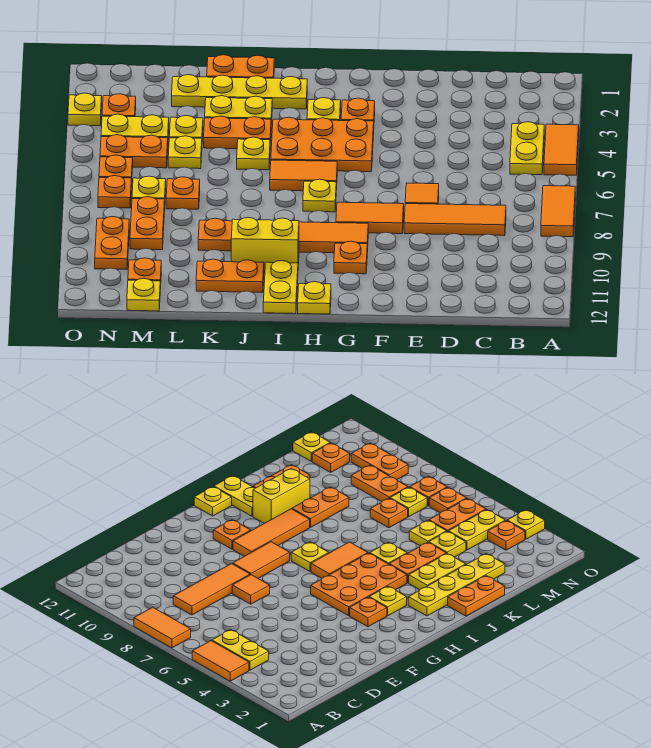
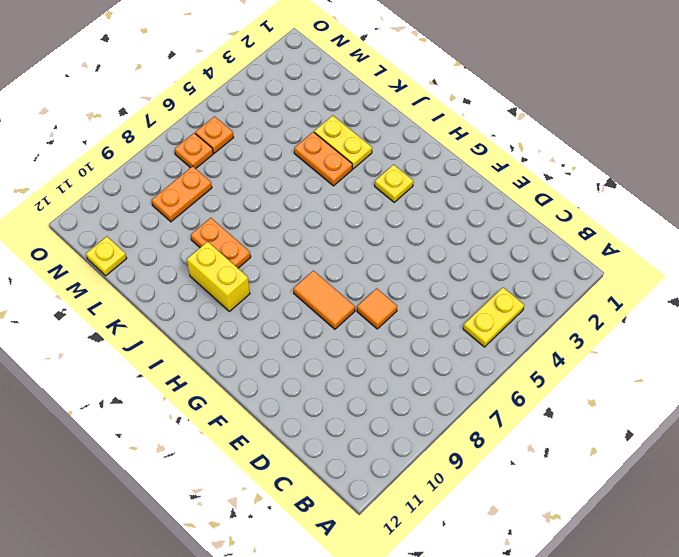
none -> orange tile A4:A5 level 1
none -> orange tile A7:A8 level 1
none -> orange tile C8:E8 level 1
none -> orange plate G3 level 1

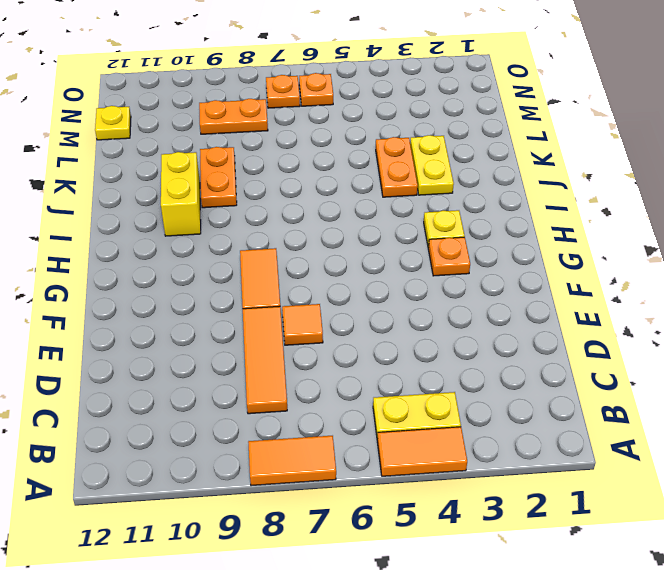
none -> orange plate G4:I5 level 1
none -> orange tile G9:I9 level 1
none -> orange plate G10 level 1
none -> orange tile H6:I6 level 1

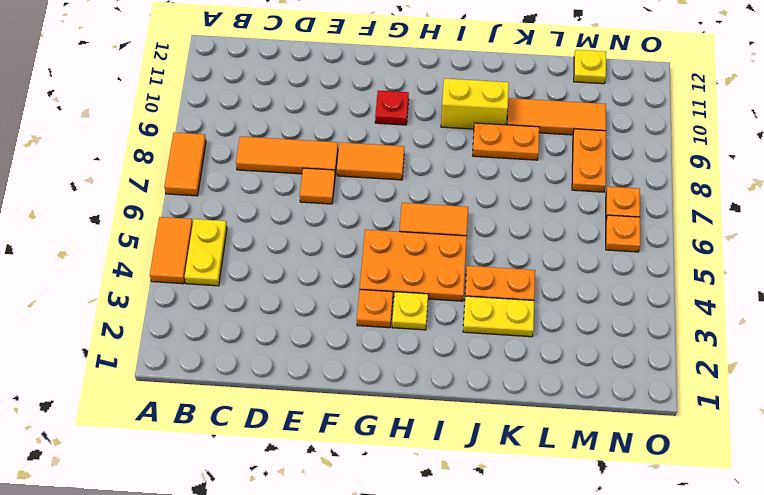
red plate G10 level 1 -> orange plate G10 level 1
orange tile K10:M10 level 1 -> orange tile G9:I9 level 1
none -> yellow plate H7 level 1
none -> yellow plate H12 level 1
none -> yellow plate I2:L2 level 1
none -> yellow plate I11:I12 level 1

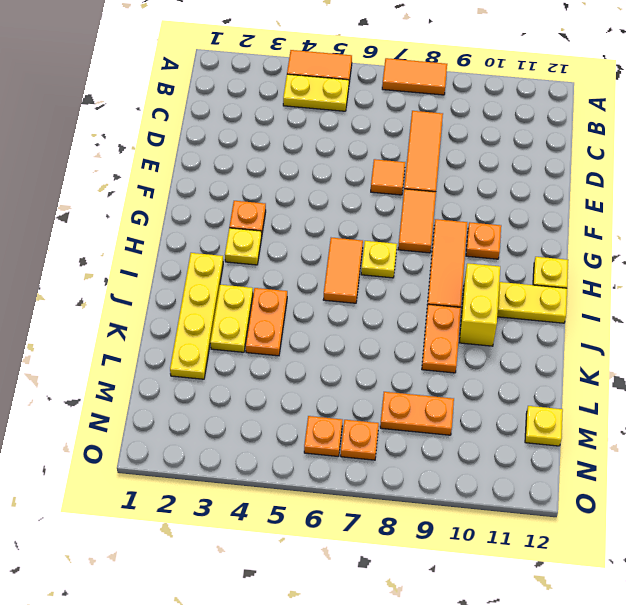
none -> orange plate G4:I5 level 1
none -> orange plate J1:K1 level 1
none -> yellow plate J5 level 1
none -> orange plate J11:K11 level 1

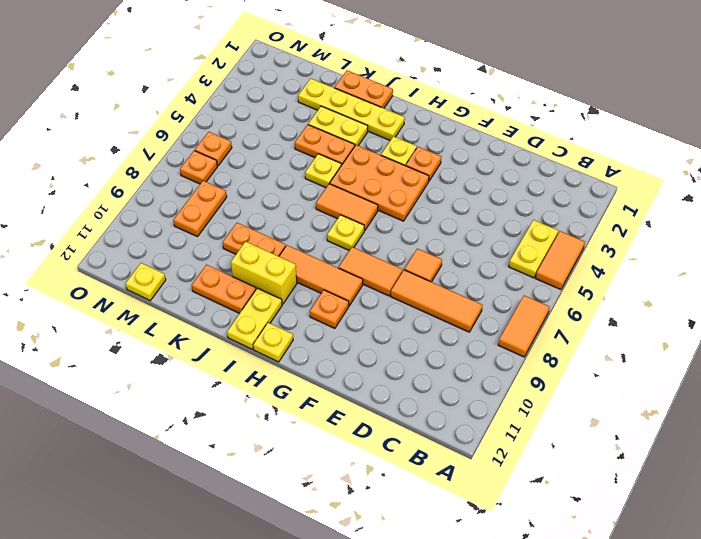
none -> yellow plate L4 level 1
none -> yellow plate L5 level 1
none -> orange plate L7 level 1
none -> yellow plate M4:N4 level 1

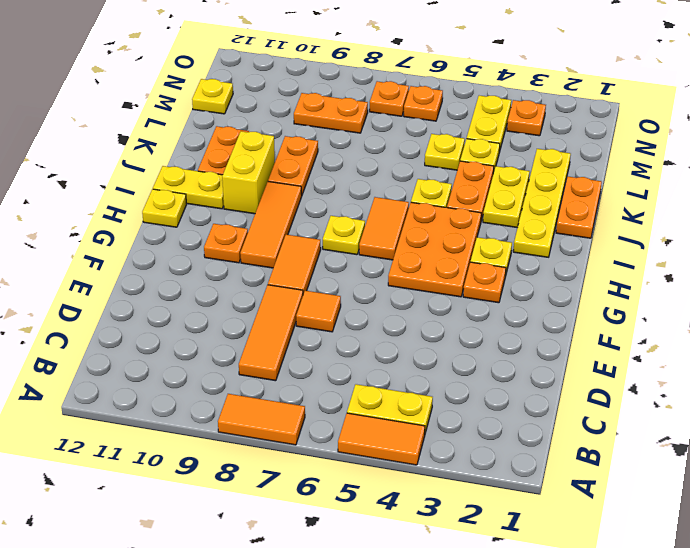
none -> orange plate L7 level 1
none -> orange plate M5:N5 level 1
none -> yellow plate M7 level 1
none -> orange plate M11 level 1

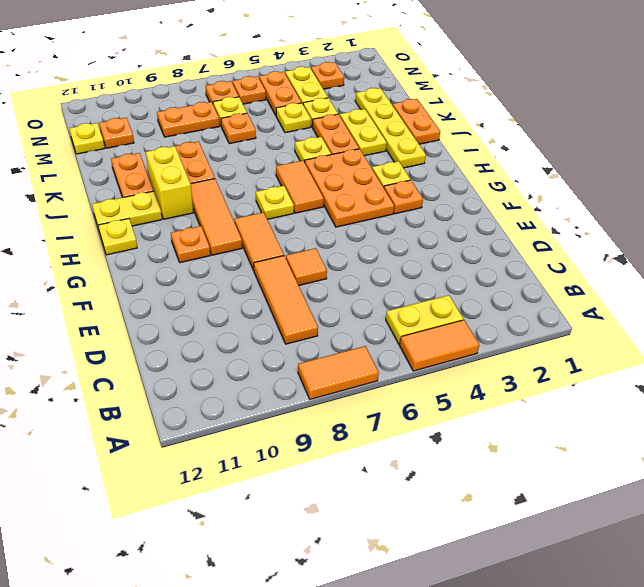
none -> orange plate N9:N10 level 1
none -> yellow plate O3 level 1

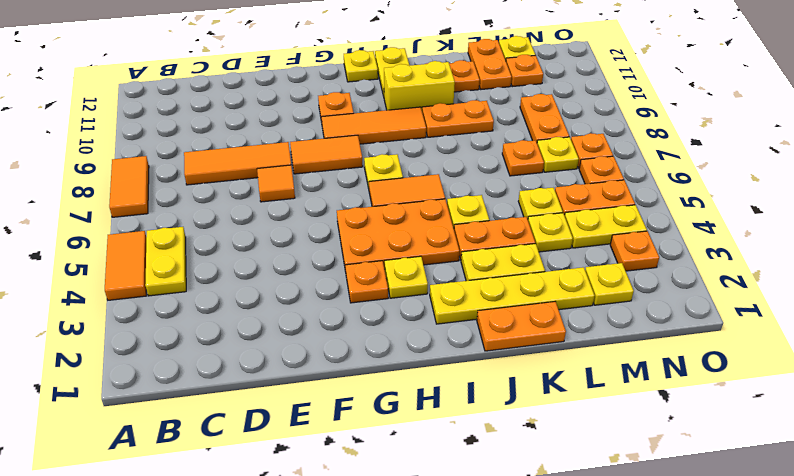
orange plate L11:L12 level 1 -> orange plate N9:N10 level 1
yellow plate M2 level 1 -> yellow plate O3 level 1

